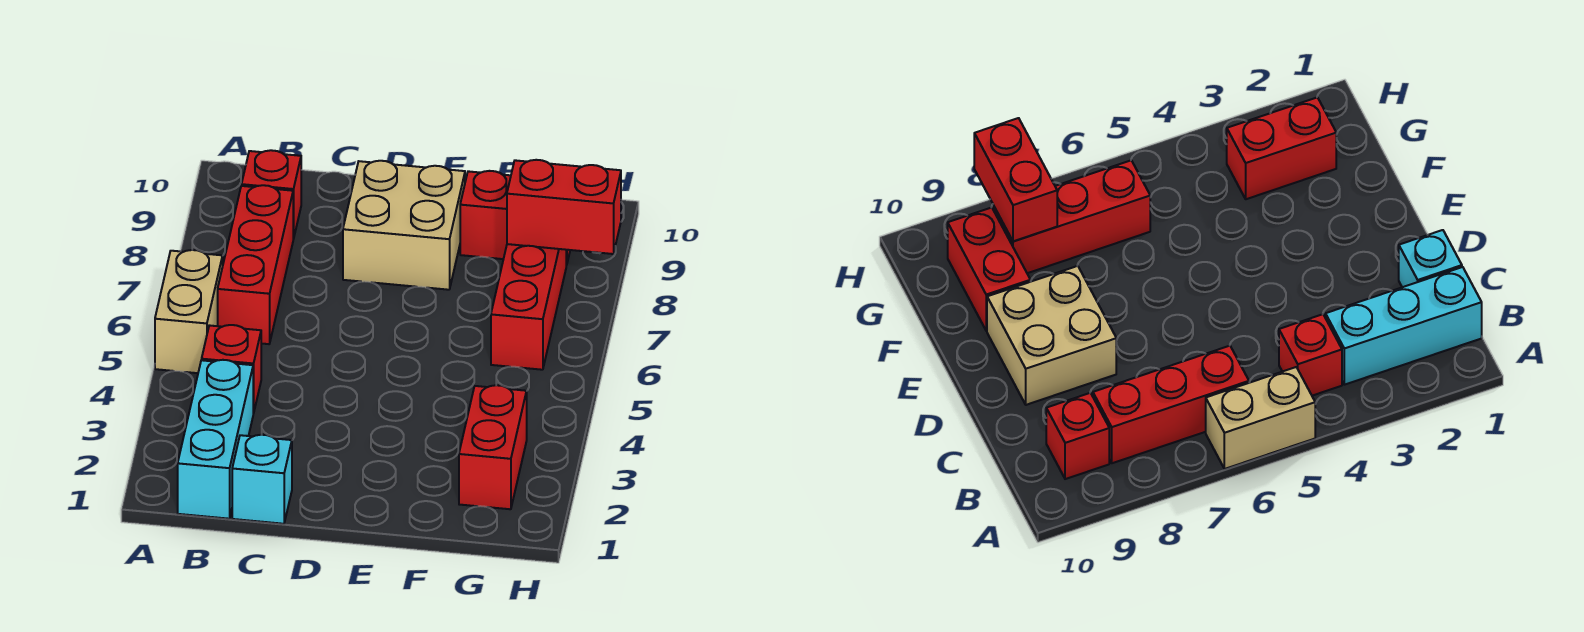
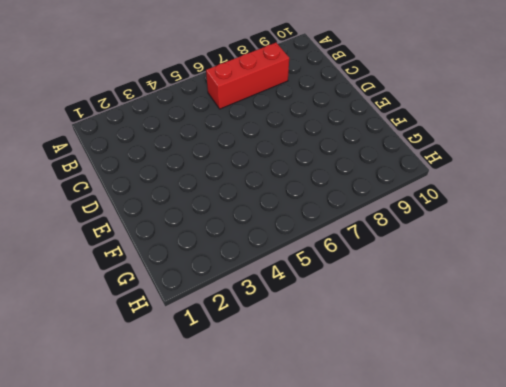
none -> tan brick A5:A6 level 1
none -> cyan brick B1:B3 level 1

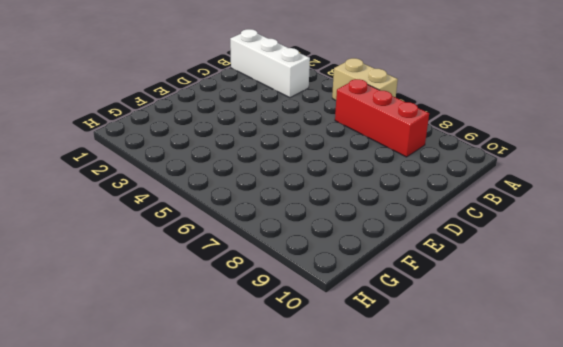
white brick B1:B3 level 1 -> cyan brick B1:B3 level 1
none -> red brick B4 level 1
none -> red brick B9 level 1

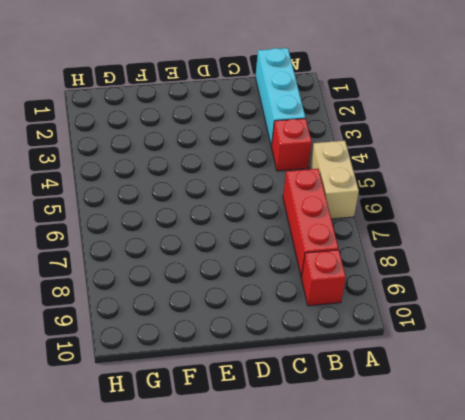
none -> cyan brick C1 level 1
none -> tan brick D8:E9 level 1

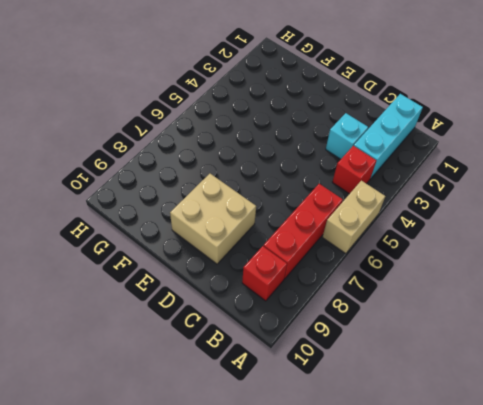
cyan brick C3 level 1 -> cyan brick C1 level 1
none -> red brick F9:G9 level 1
none -> red brick G2:G3 level 1

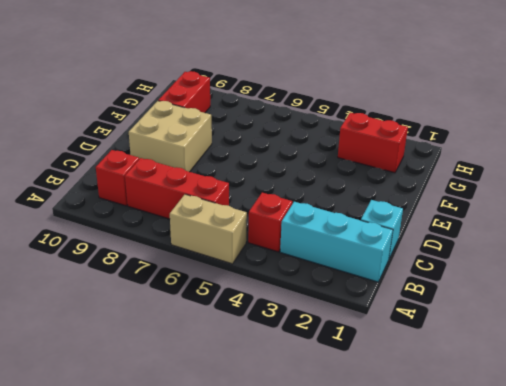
none -> red brick G6:G8 level 1
none -> red brick G8:H8 level 2

